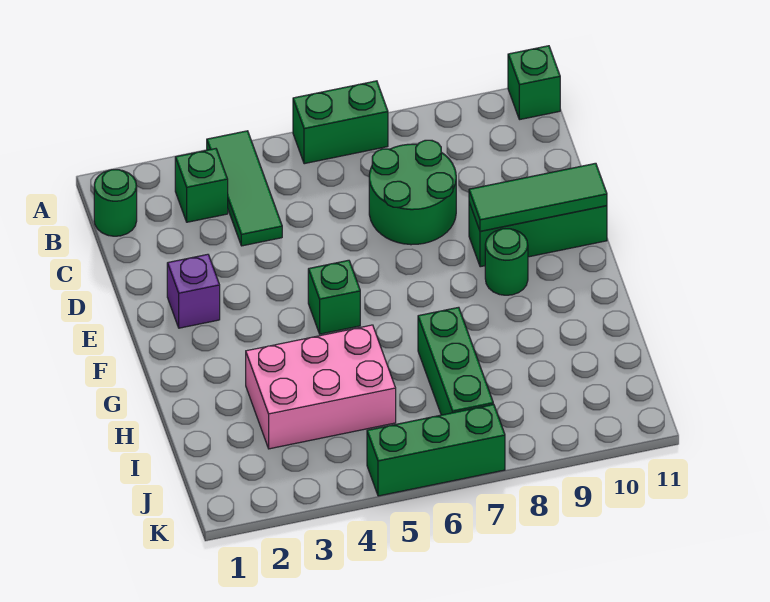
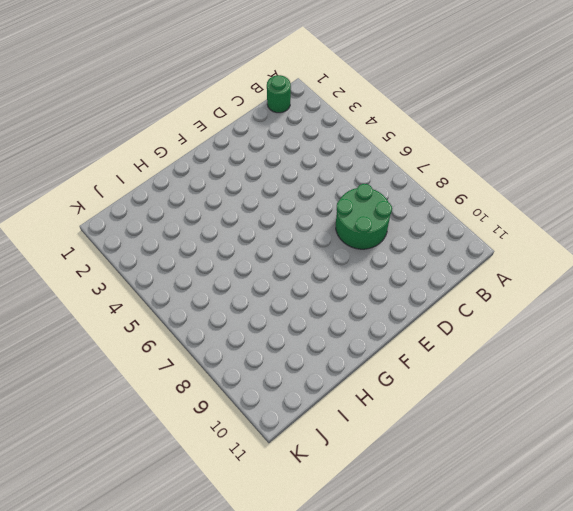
none -> green tile A4:C4 level 1
none -> green brick A6:A7 level 1
none -> green brick A11 level 1

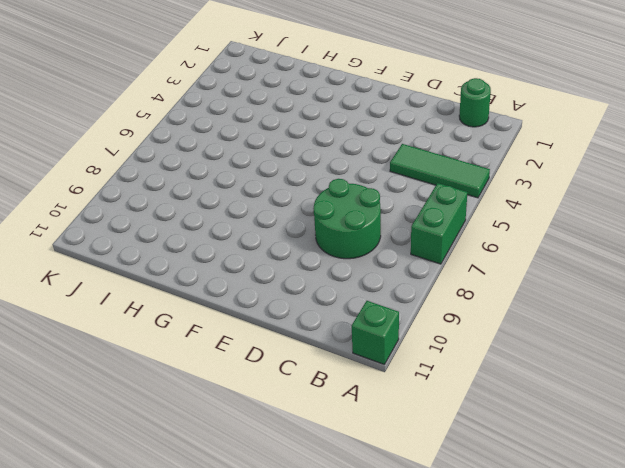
none -> green brick B3 level 1
none -> purple brick E2 level 1
none -> green brick E9:E11 level 1

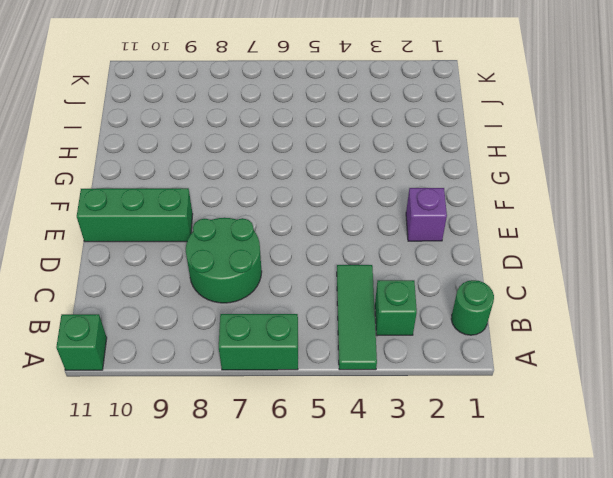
none -> green brick F5 level 1
none -> green round brick F9 level 1
none -> pink brick H3:I5 level 1

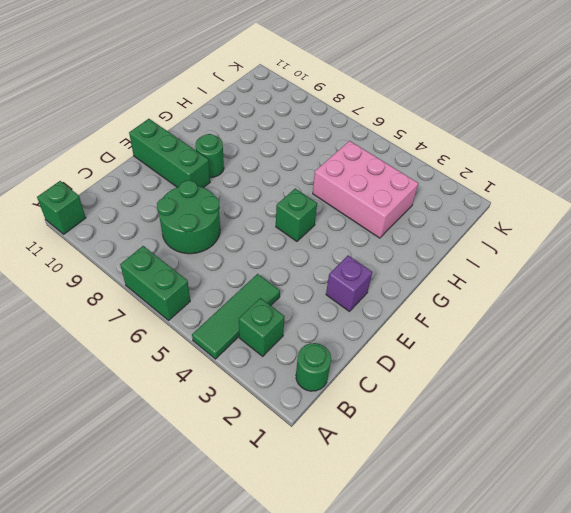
none -> green brick H7:J7 level 1
none -> green brick K5:K7 level 1
none -> green tile E9:E11 level 2

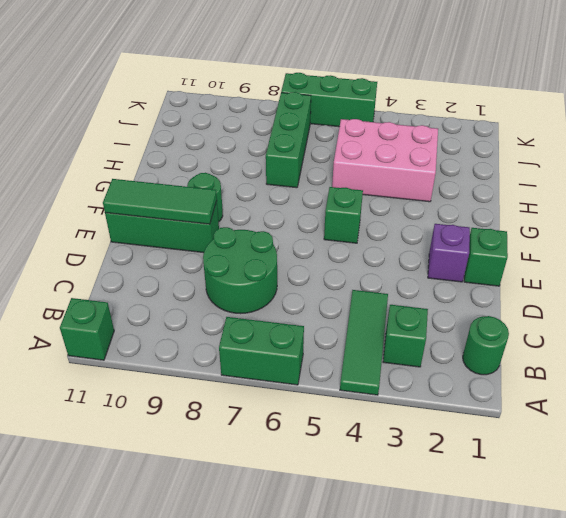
green brick E1 level 1 -> none

